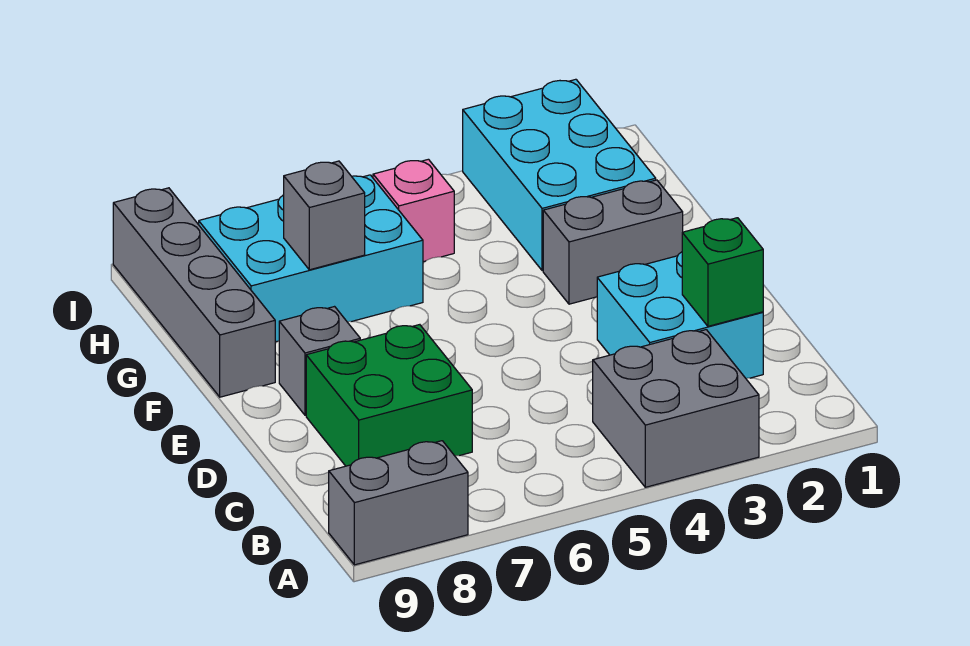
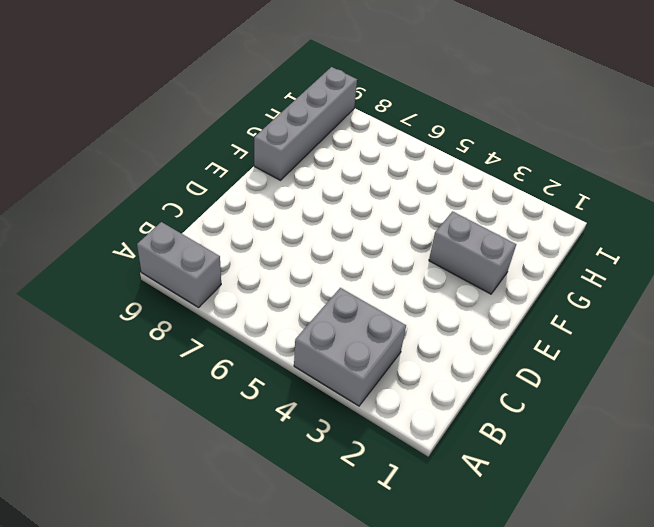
none -> cyan brick C2:D3 level 1
none -> green brick C7:D8 level 1
none -> grey brick E8 level 1

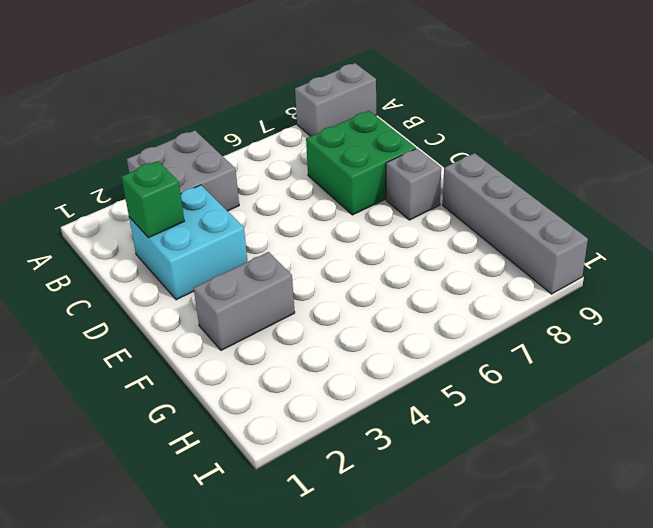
none -> cyan brick G2:I3 level 1
none -> cyan brick G6:H8 level 1
none -> pink brick H5 level 1

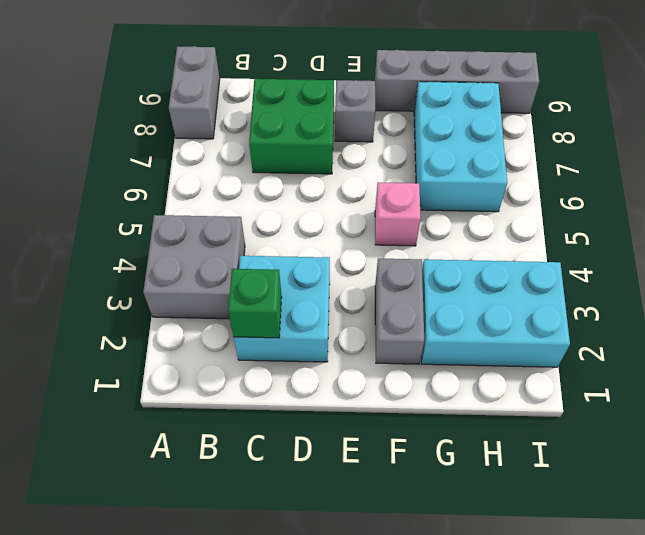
pink brick F5 level 1 -> pink brick H5 level 1
none -> grey brick G7 level 2

